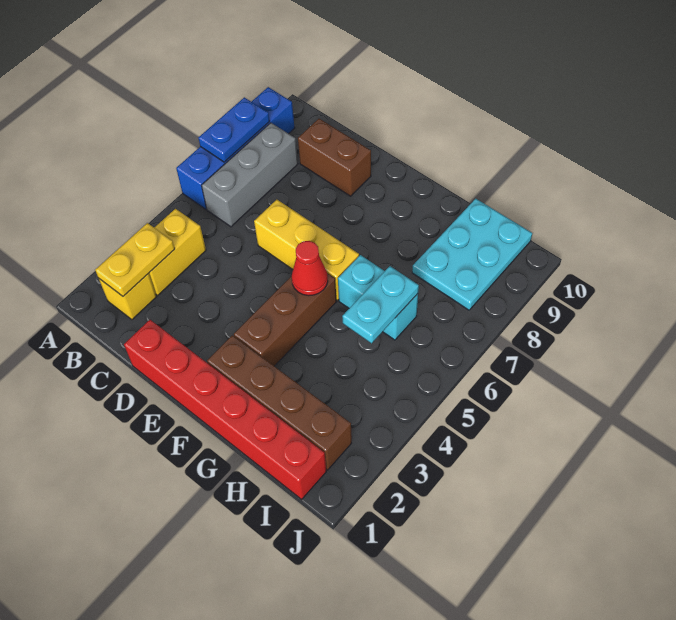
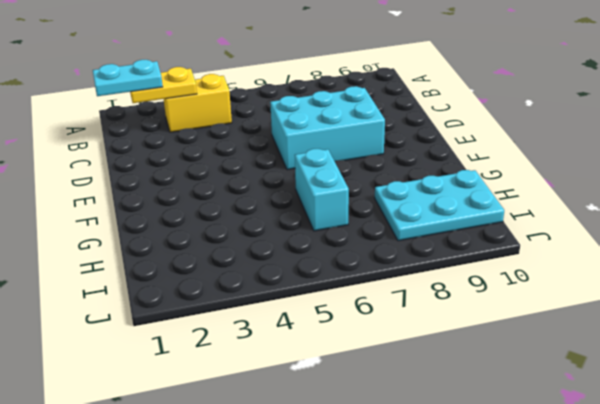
cyan plate B1:B2 level 3 -> cyan plate H5:H6 level 2
cyan brick D6:E8 level 1 -> yellow brick D6:F6 level 1
none -> blue brick A6:A9 level 1
none -> yellow brick B2 level 1
none -> grey brick B6:B8 level 1

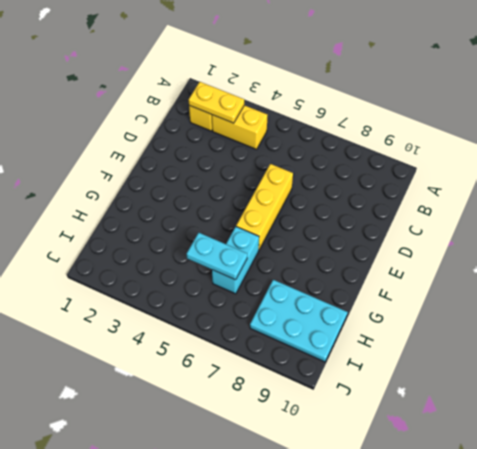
none -> blue brick A6:A9 level 1
none -> grey brick B6:B8 level 1
none -> brown brick C9:D9 level 1

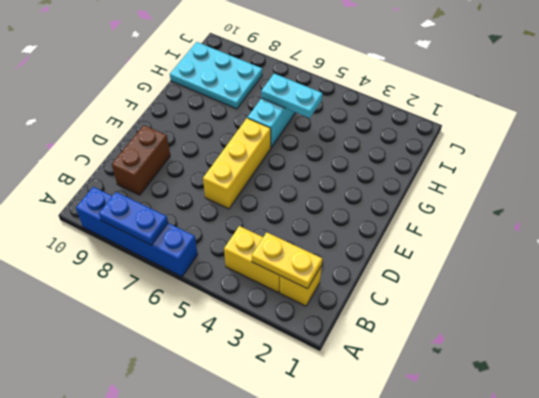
none -> grey brick B6:B8 level 1
none -> red brick D1:I1 level 1
none -> brown brick F2:I2 level 1

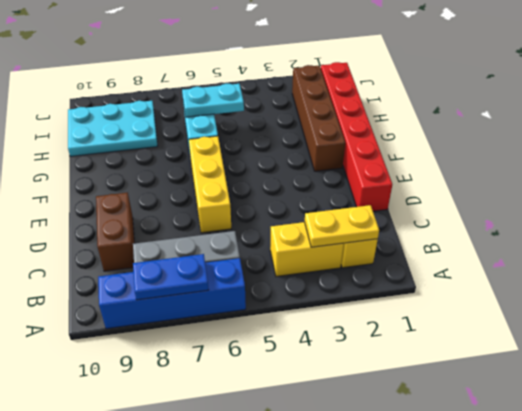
none -> brown brick F3:F5 level 1
none -> red cone F5 level 2

